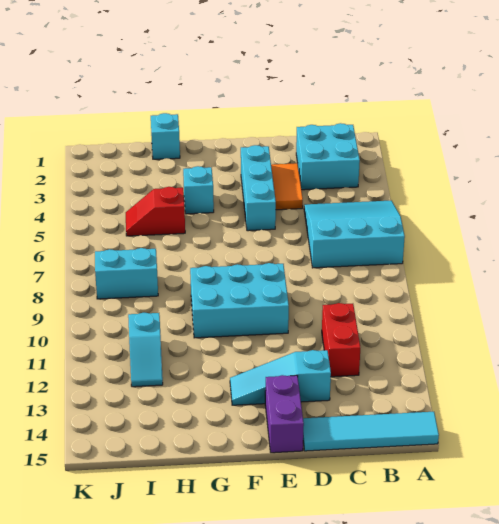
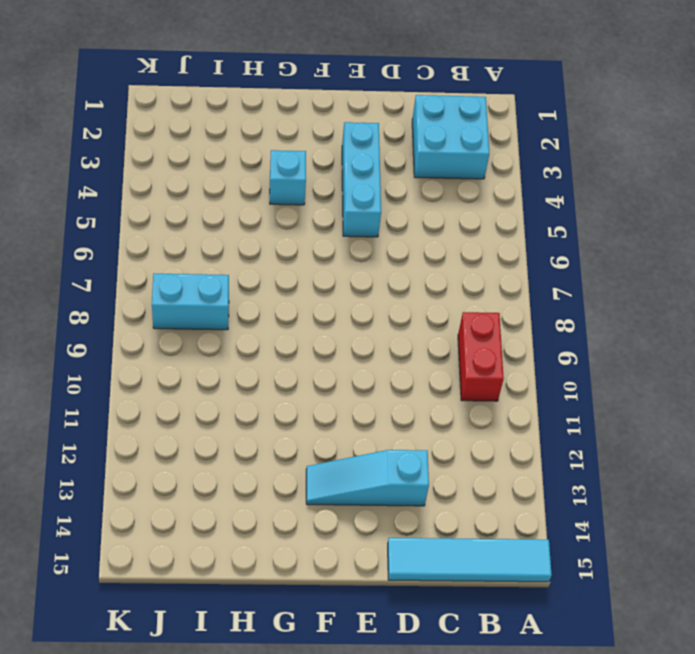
red brick B9:B10 level 1 -> red brick C11:C12 level 1
none -> cyan slope A5:C7 level 1 top 7
none -> orange tile D3:D4 level 1
none -> cyan brick E9:G10 level 1

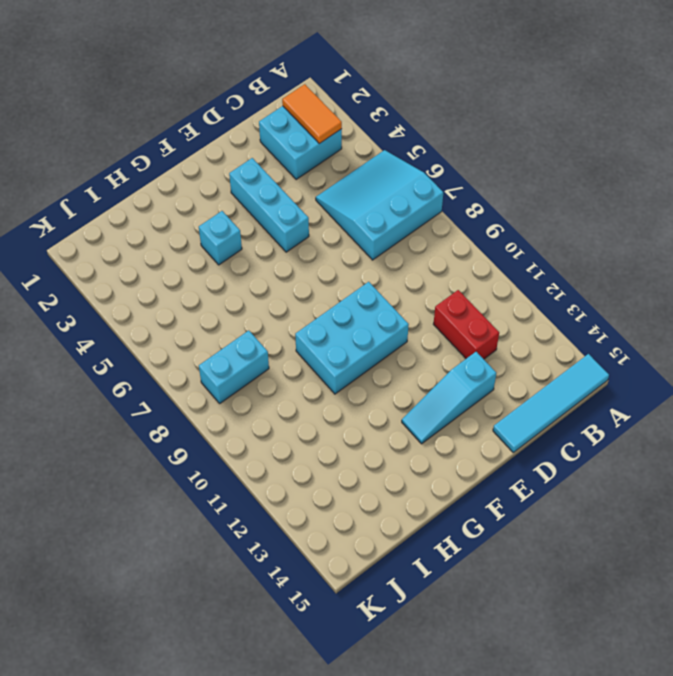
orange tile B2:B3 level 2 -> orange tile D3:D4 level 1
none -> purple brick E14:E15 level 1
none -> cyan brick H1 level 1
none -> red slope H5:I5 level 1 top H

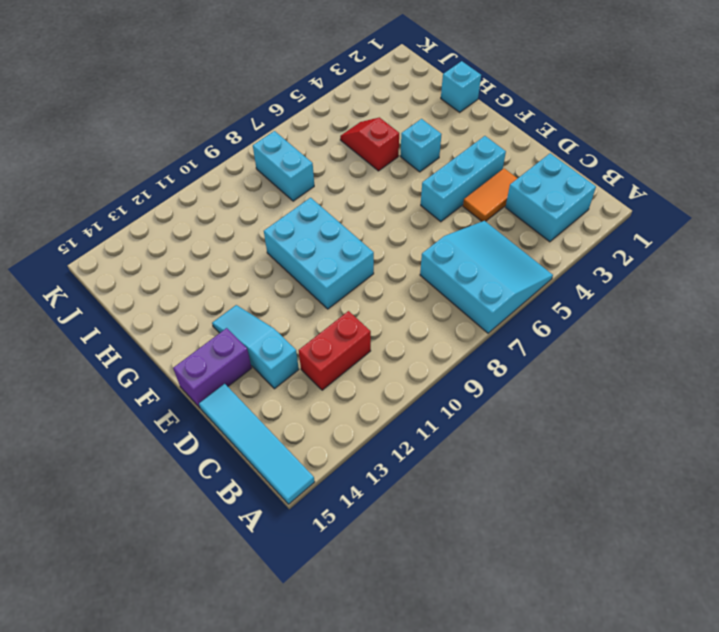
none -> cyan slope I11:I12 level 1 top 11

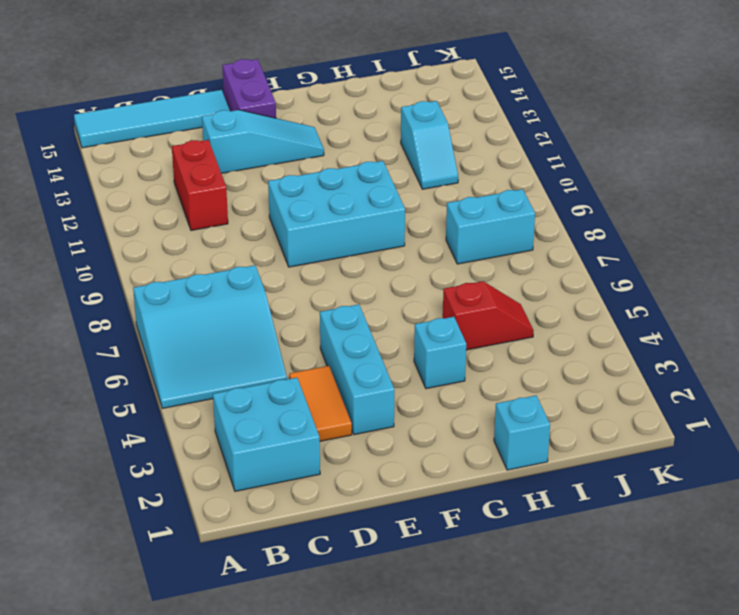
cyan slope I11:I12 level 1 top 12 -> cyan slope I11:I12 level 1 top 11

